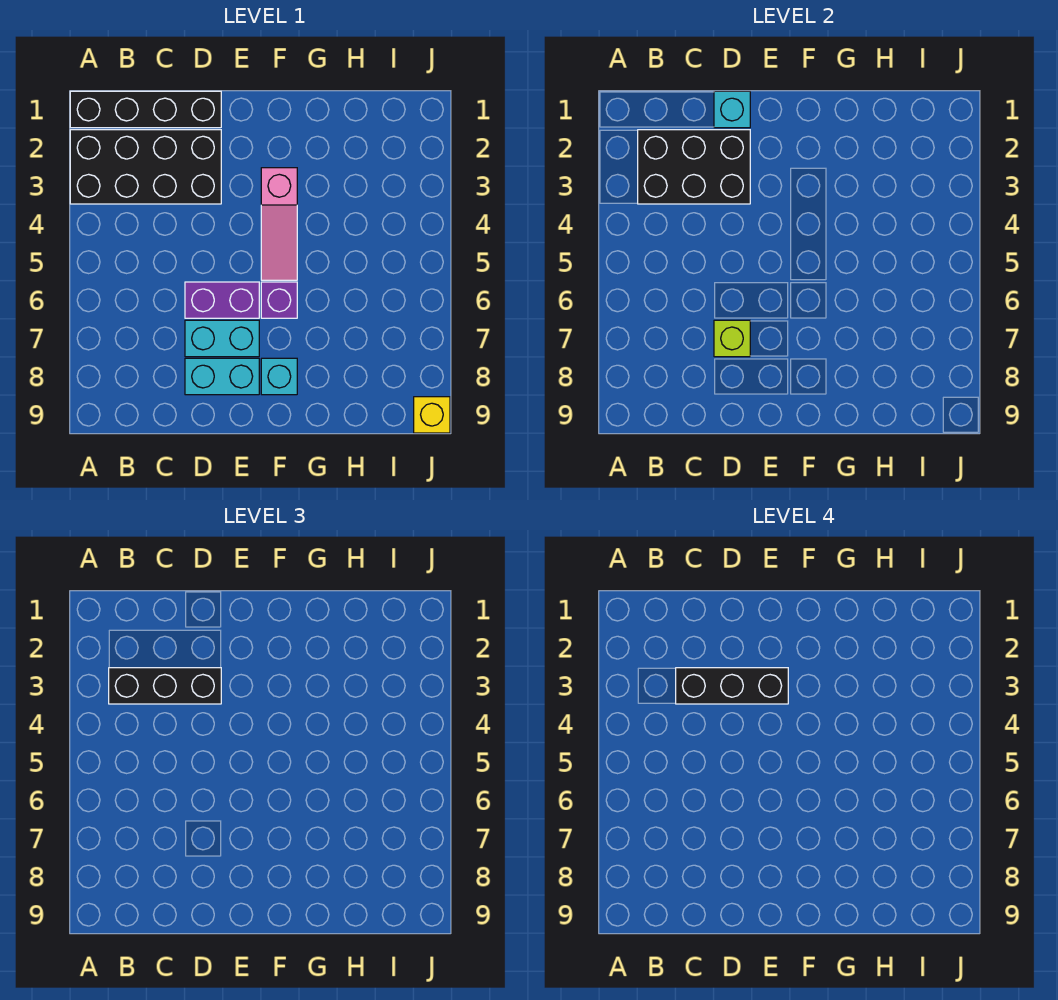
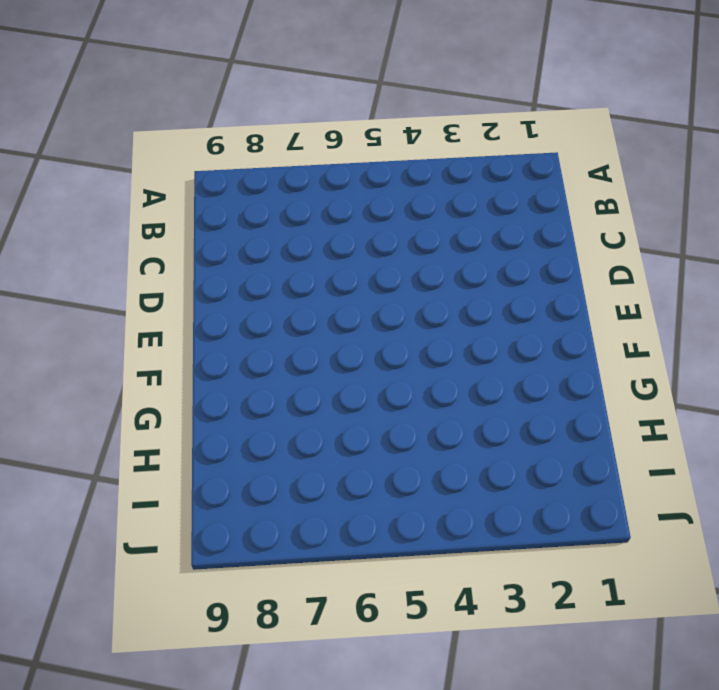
none -> black brick A1:D1 level 1
none -> black brick A2:D3 level 1
none -> purple brick D6:E6 level 1

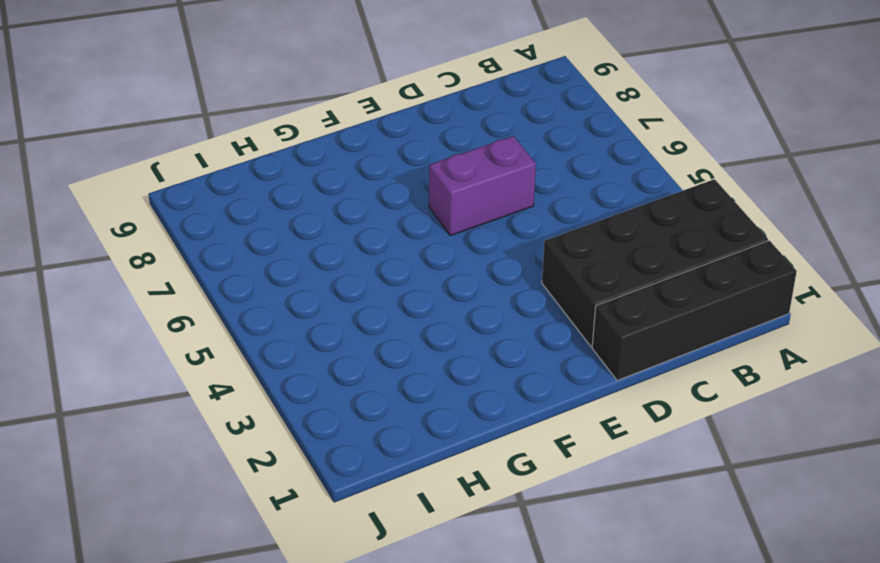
none -> cyan brick D7:E7 level 1
none -> cyan brick D8:E8 level 1
none -> pink slope F3:F5 level 1 top 3

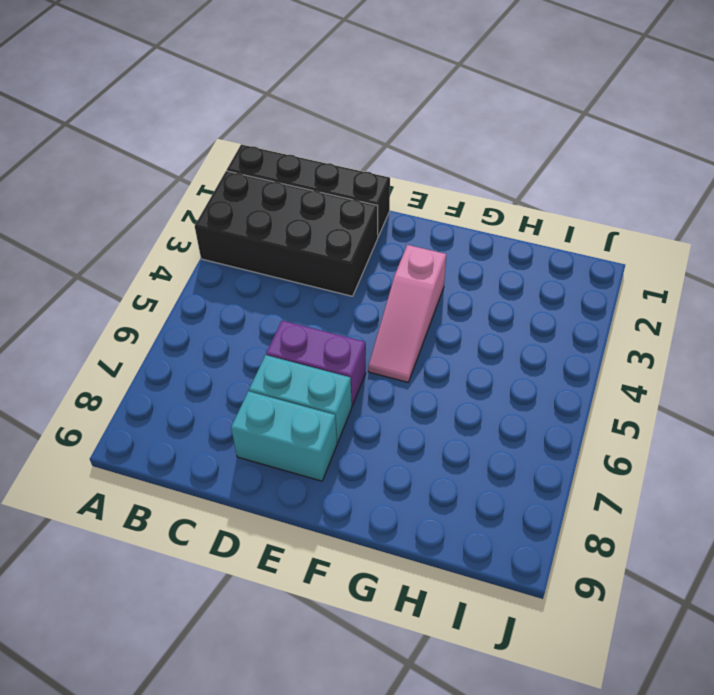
none -> purple brick F6 level 1
none -> cyan brick F8 level 1
none -> yellow brick J9 level 1

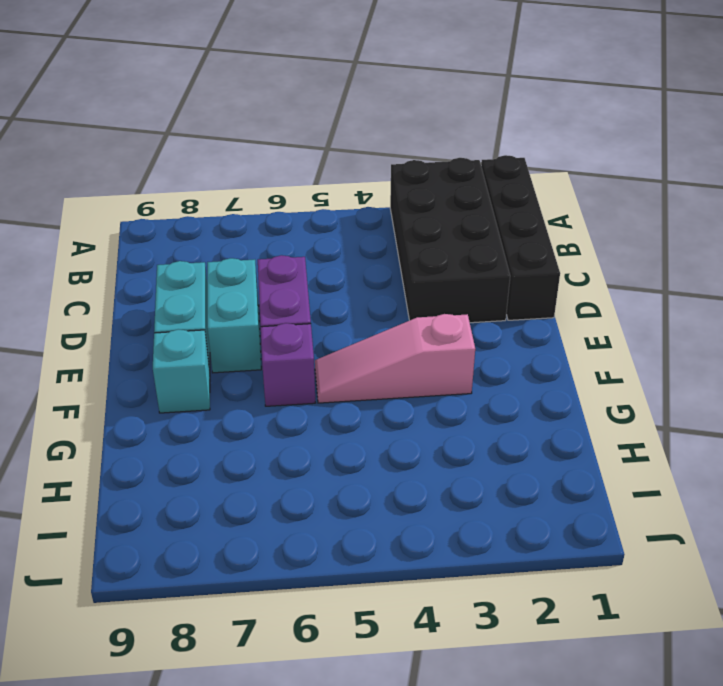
none -> yellow brick J9 level 1
none -> black brick B2:D3 level 2
none -> cyan brick D1 level 2

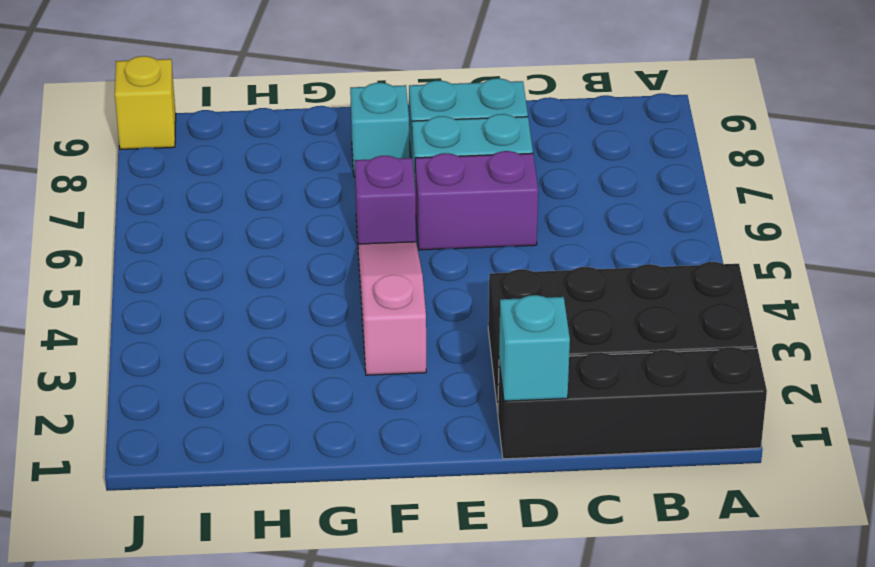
none -> black brick B2:D3 level 2
none -> lime brick D7 level 2
none -> black brick B3:D3 level 3

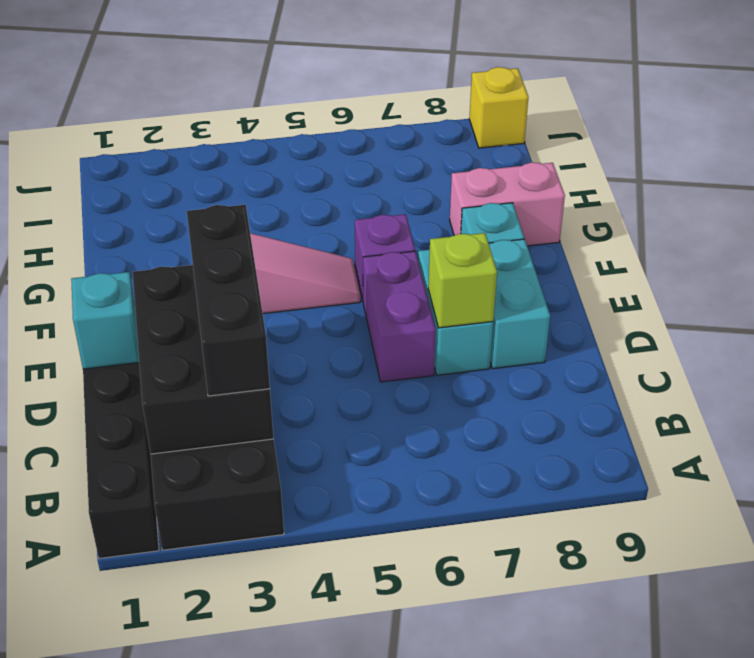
pink brick G8:G9 level 1 -> none
none -> black brick C3:E3 level 4

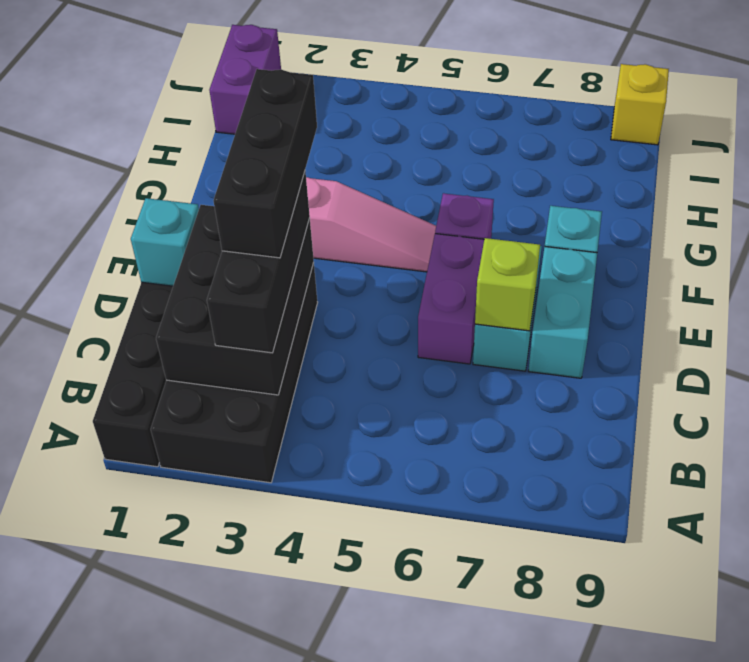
purple brick I1:J1 level 1 -> none

